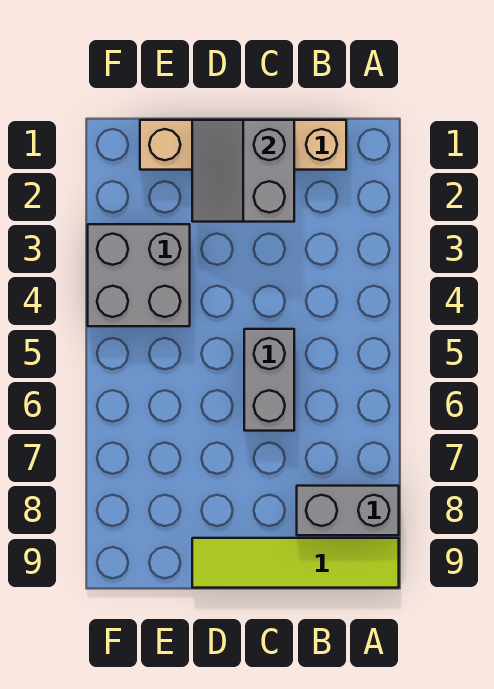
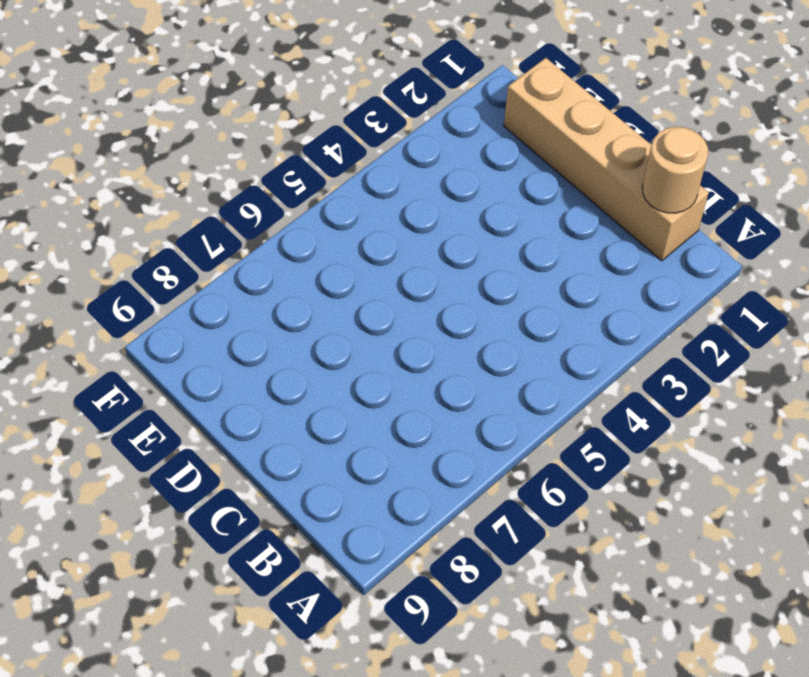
tan round brick B1 level 2 -> none
none -> grey brick A8:B8 level 1
none -> lime tile A9:D9 level 1

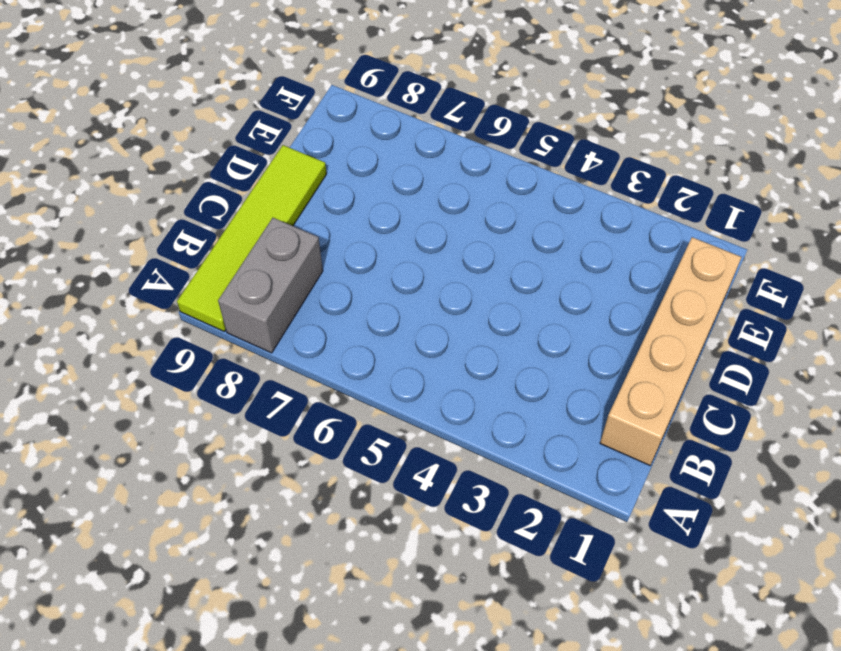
none -> grey brick C5:C6 level 1
none -> grey brick E3:F4 level 1

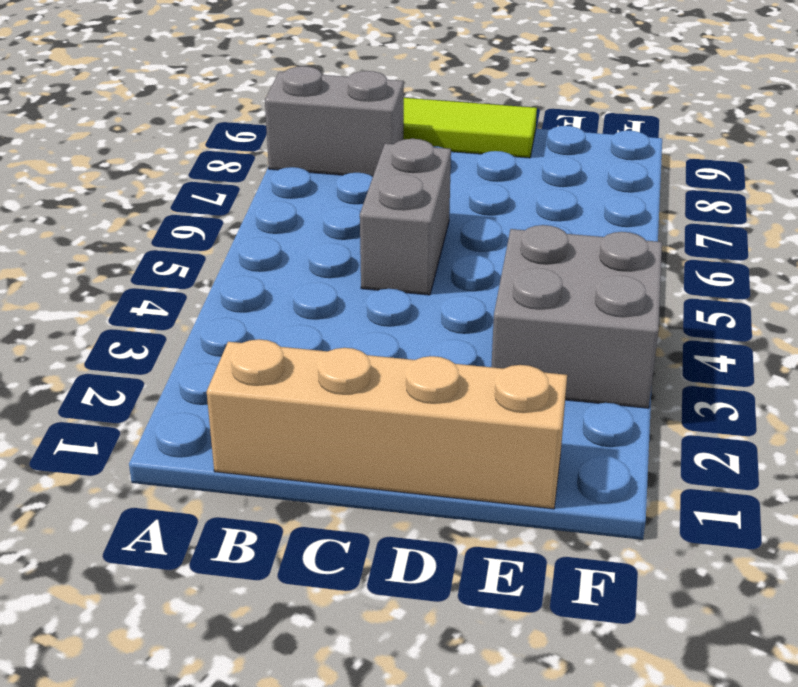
none -> grey slope C1:D2 level 2 top C

